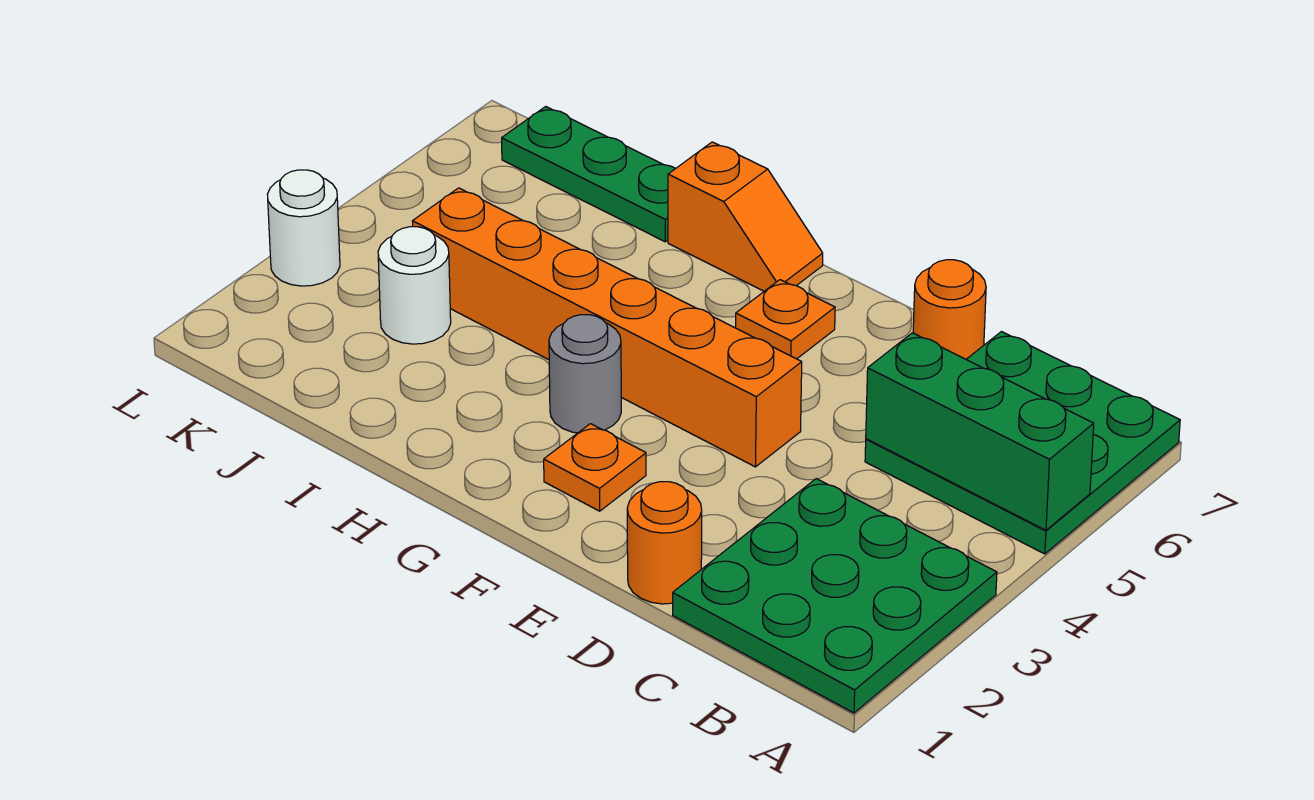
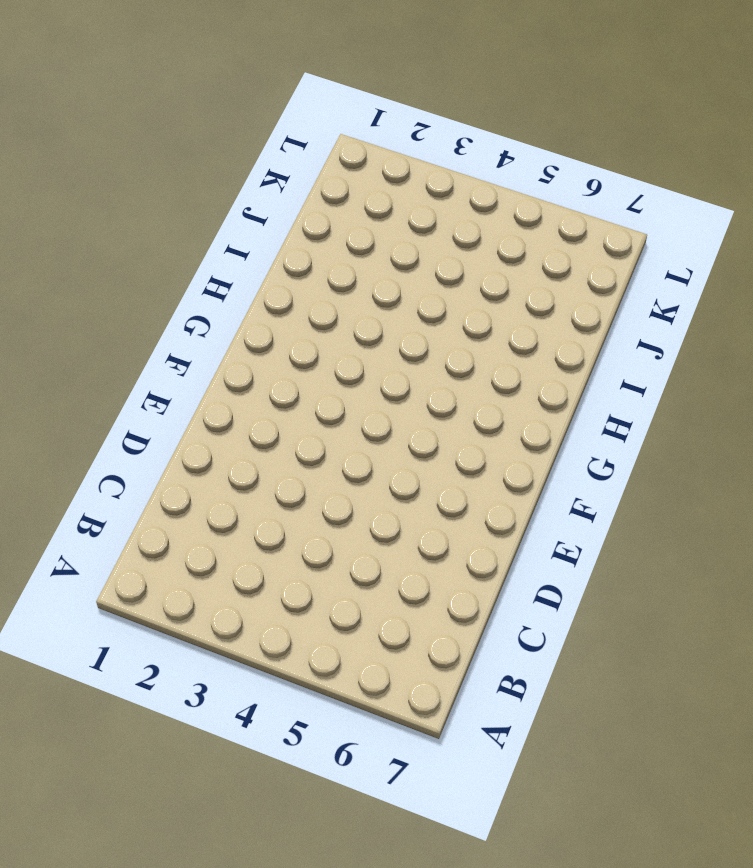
none -> green plate A1:C3 level 1
none -> green plate A5:C7 level 1
none -> orange round brick D1 level 1

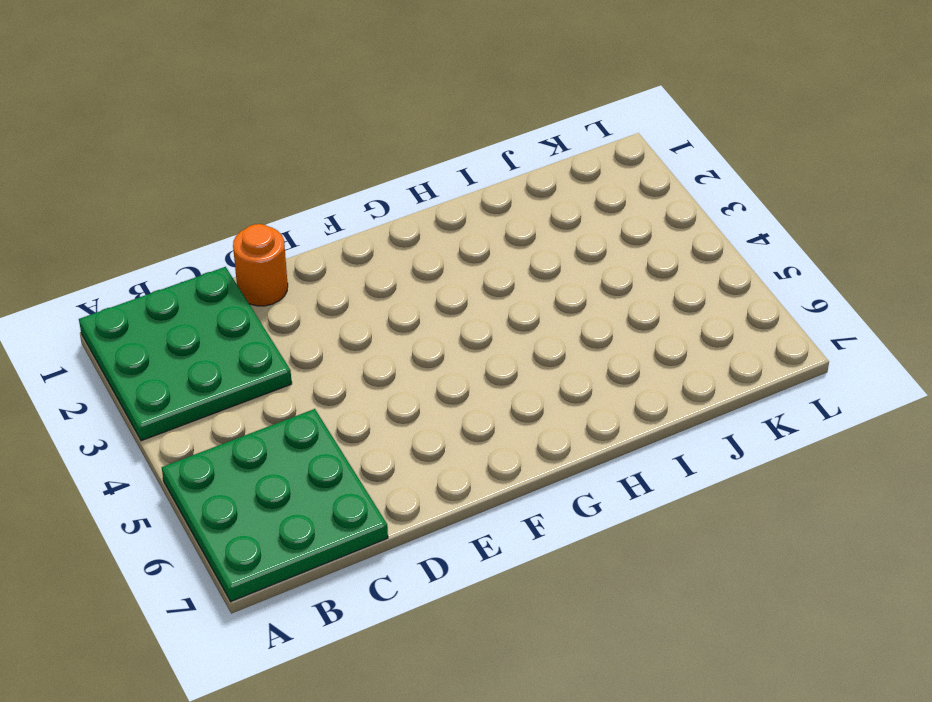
none -> orange round brick D7 level 1
none -> orange brick E4:J4 level 1
none -> orange plate F2 level 1

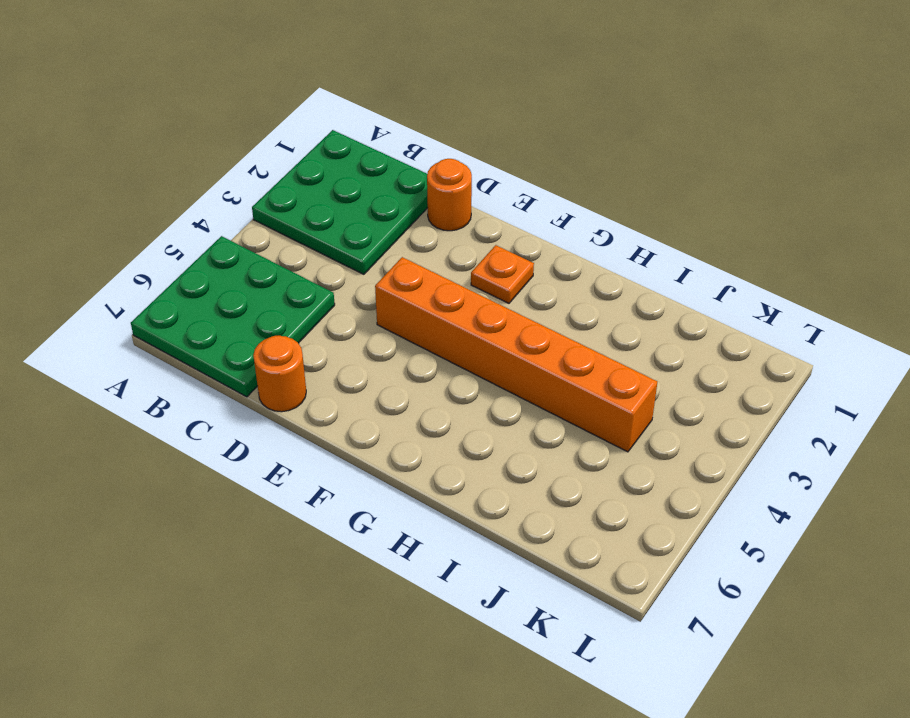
none -> orange plate F6 level 1
none -> grey round brick G3 level 1
none -> orange slope G7:H7 level 1 top H

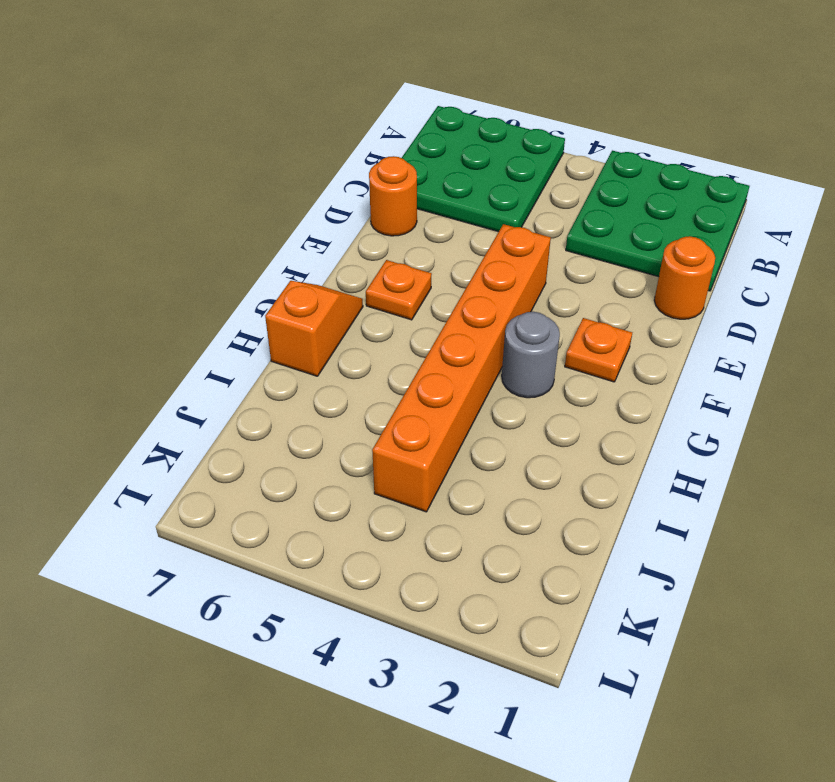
none -> green plate I7:K7 level 1
none -> white round brick J3 level 1
none -> white round brick L3 level 1

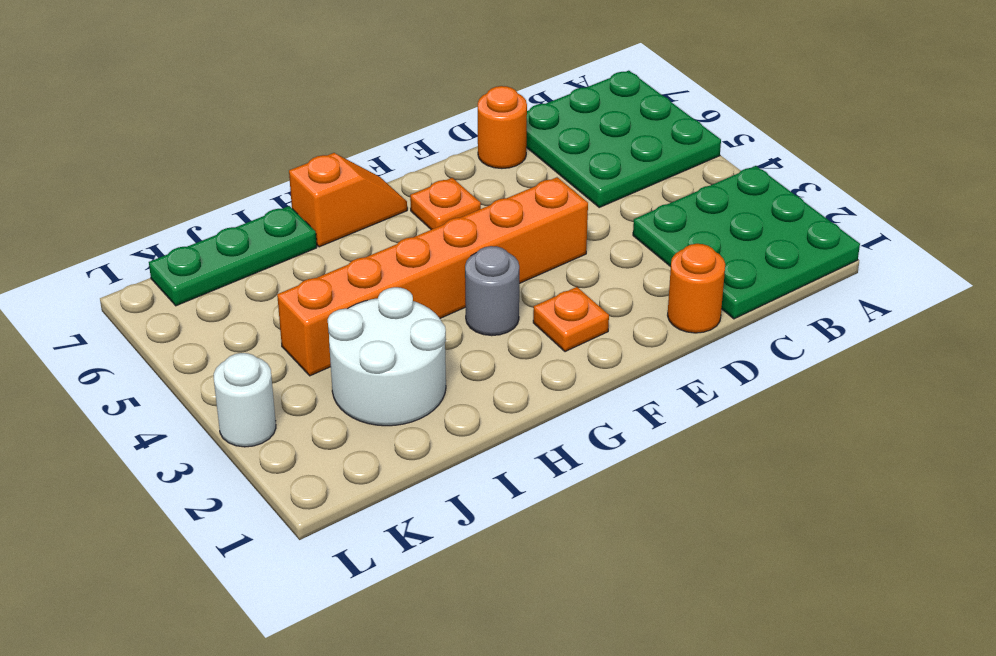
white round brick I2:J3 level 1 -> white round brick J3 level 1
none -> green brick A5:C5 level 2

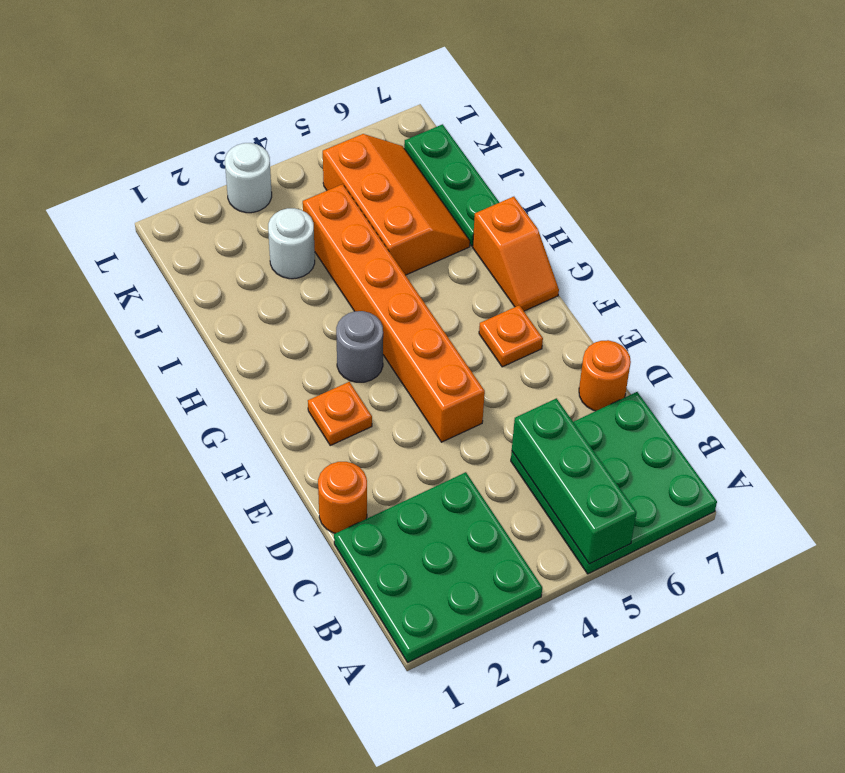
orange slope I5:K6 level 1 top 5 -> none

